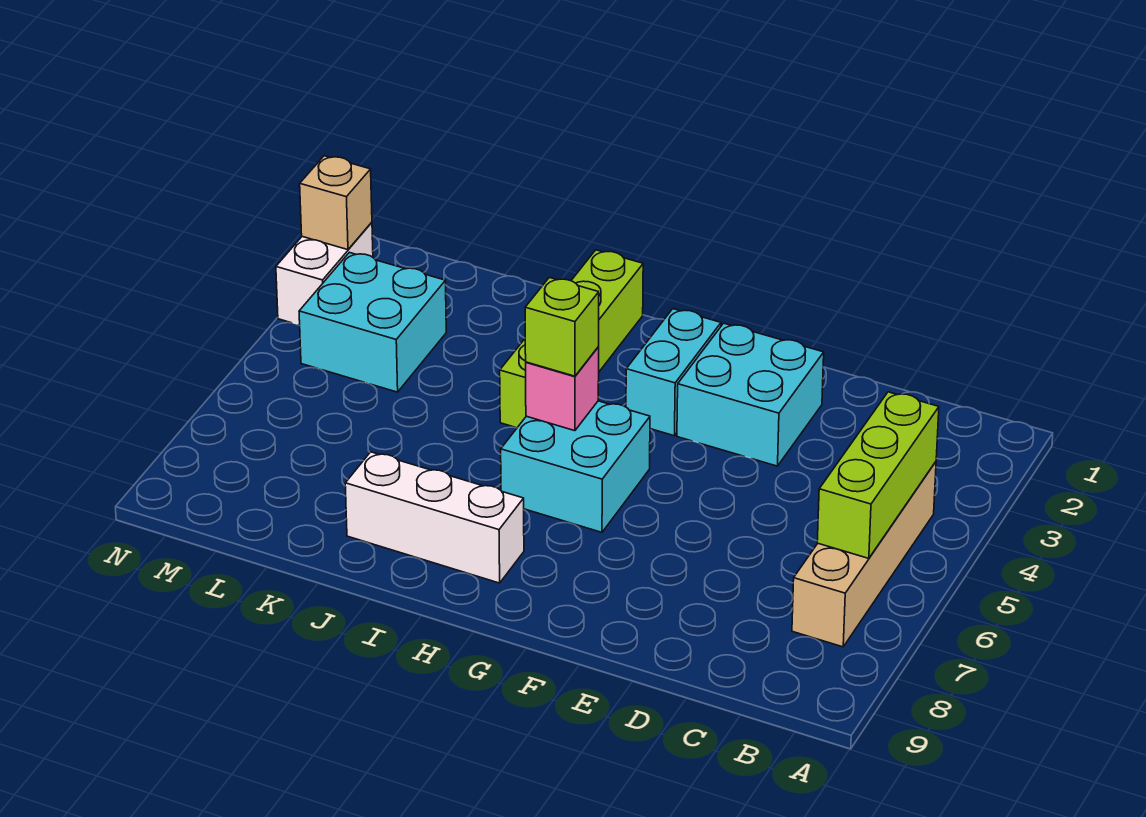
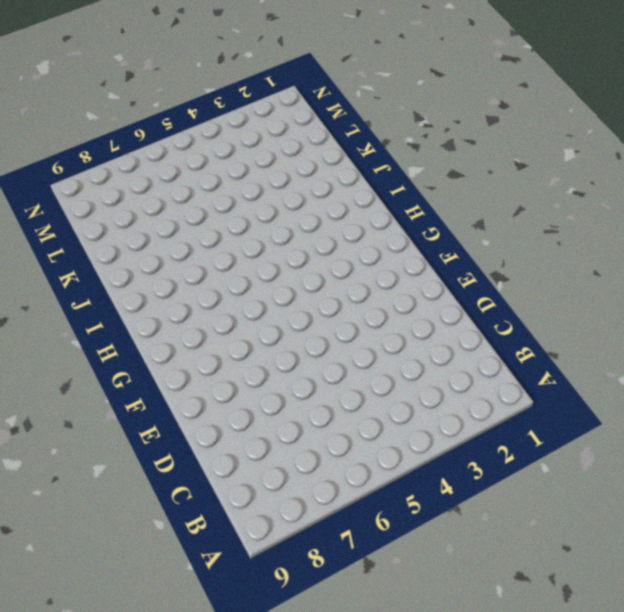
none -> tan brick B4:B7 level 1
none -> cyan brick E2:F3 level 1
none -> cyan brick G2:G3 level 1

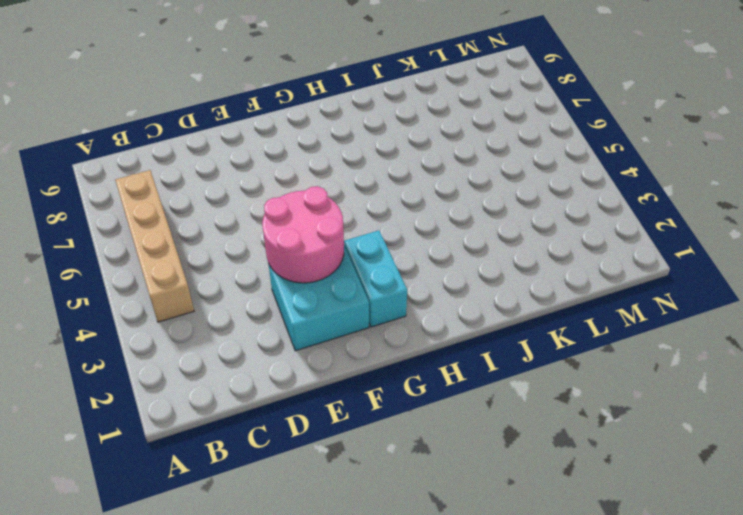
pink round brick E3:F4 level 2 -> none
none -> cyan brick G5:H6 level 1
none -> white brick H8:J8 level 1
none -> lime brick I1:I4 level 1

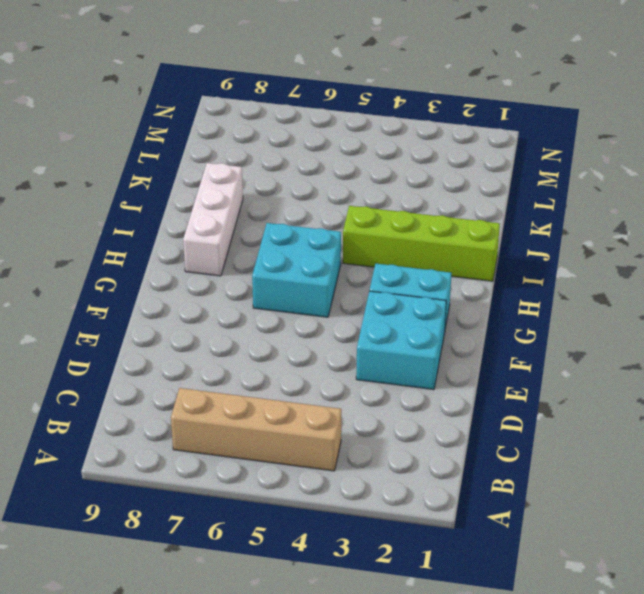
none -> cyan brick L3:M4 level 1
none -> white brick N2:N3 level 1
none -> lime brick B4:B6 level 2

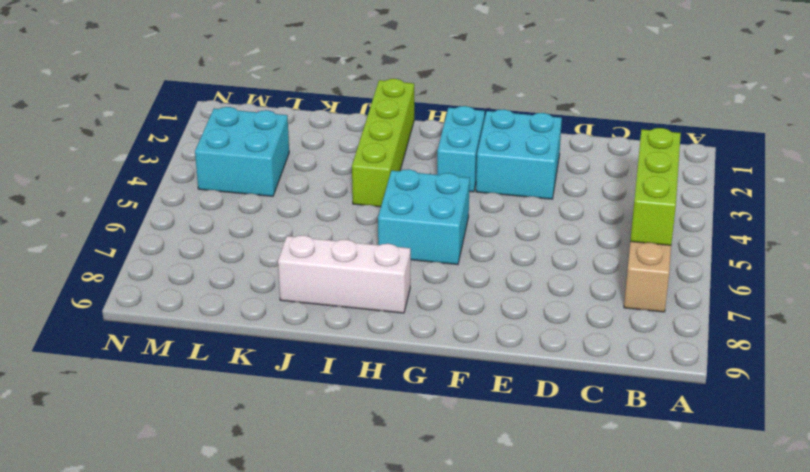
none -> white brick N2:N3 level 1
none -> pink brick H5 level 2
none -> tan brick N2 level 2

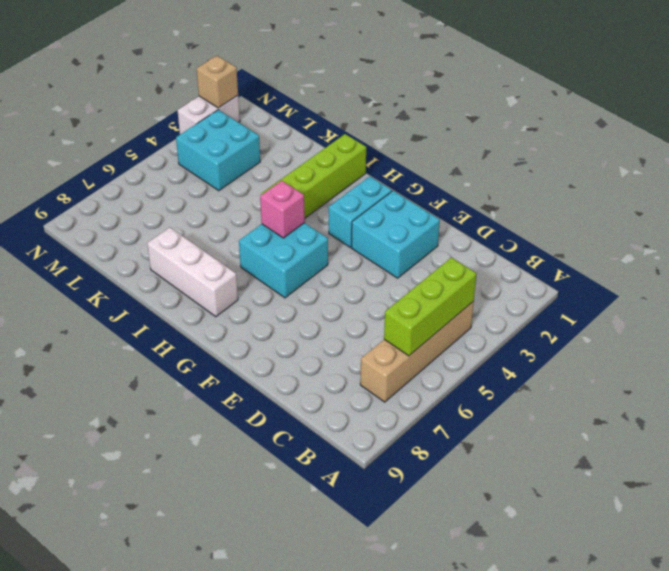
none -> lime brick H5 level 3

